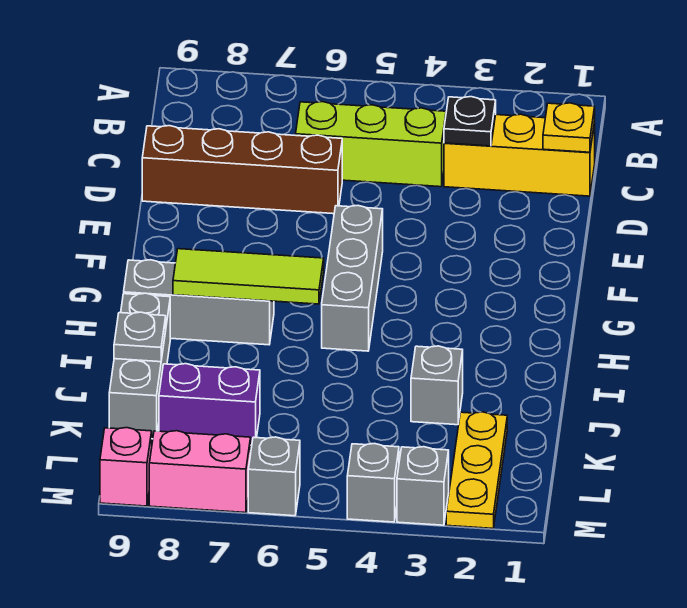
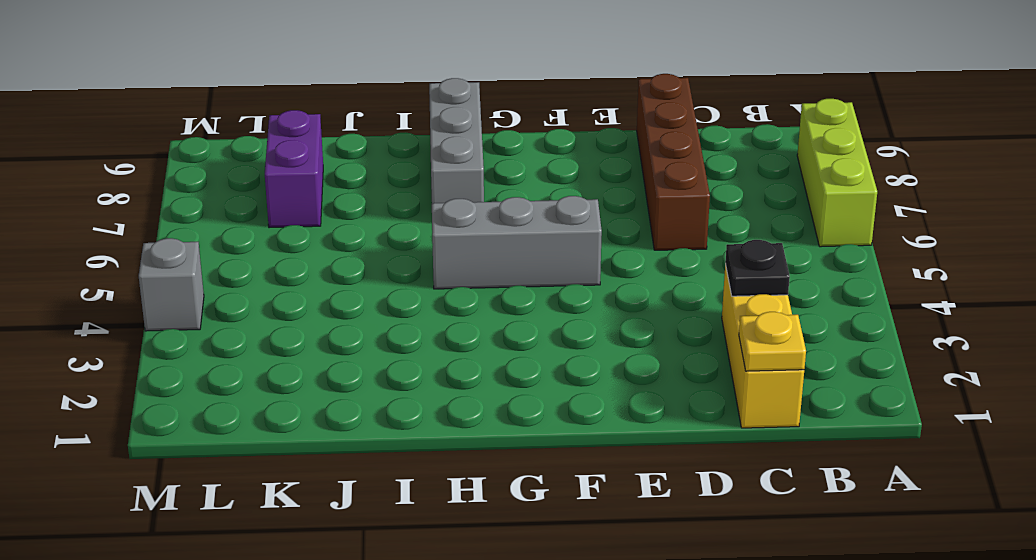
lime brick A6:A8 level 1 -> lime brick C4:C6 level 1
none -> grey brick I9:K9 level 1
none -> grey brick J3 level 1
none -> yellow plate K2:M2 level 1

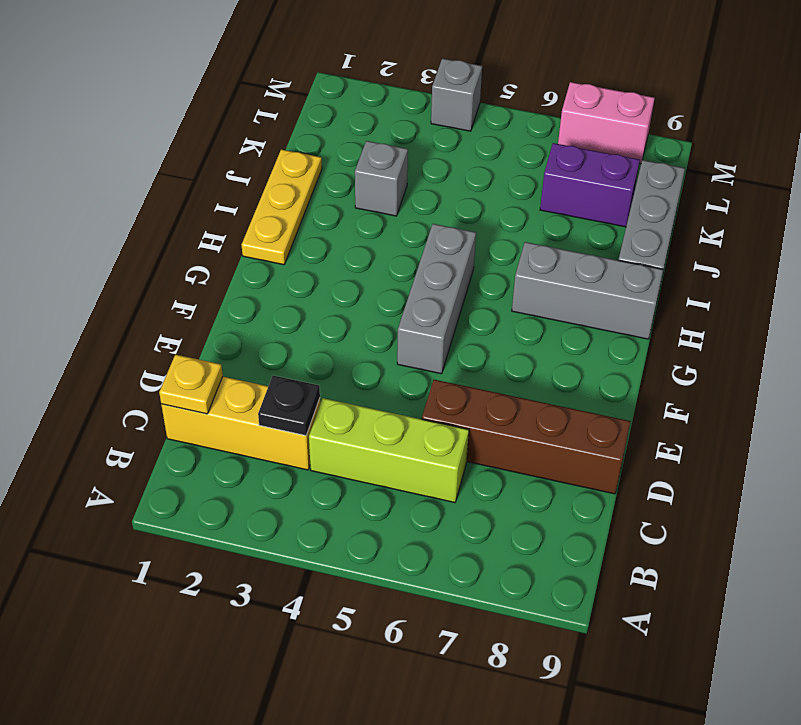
yellow plate H1:J1 level 1 -> yellow plate K2:M2 level 1
none -> grey brick M3 level 1
none -> grey brick M6 level 1
none -> pink brick M9 level 1

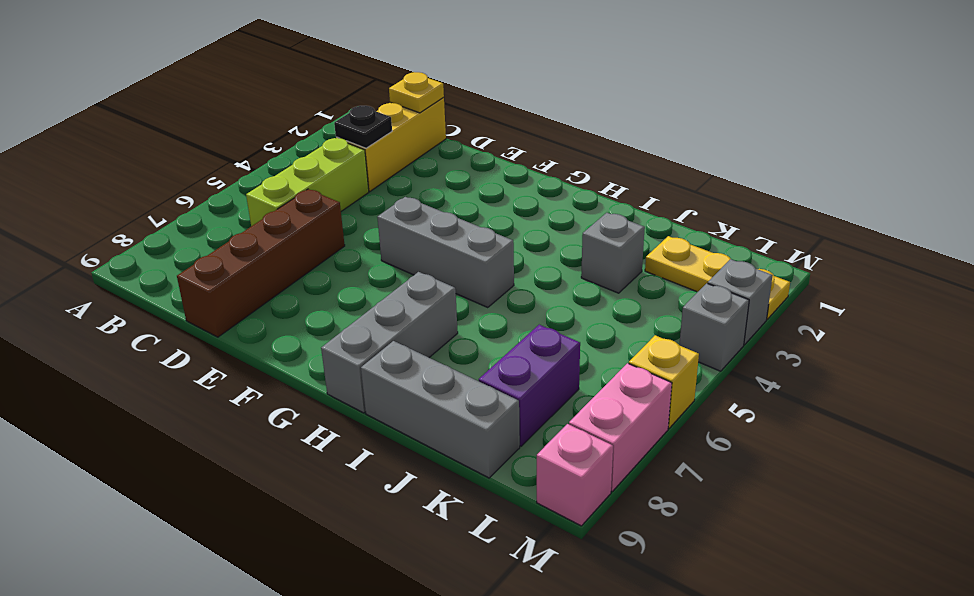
yellow brick M6 level 1 -> grey brick M6 level 1
none -> lime tile H6:H8 level 2
none -> grey plate J9 level 2

